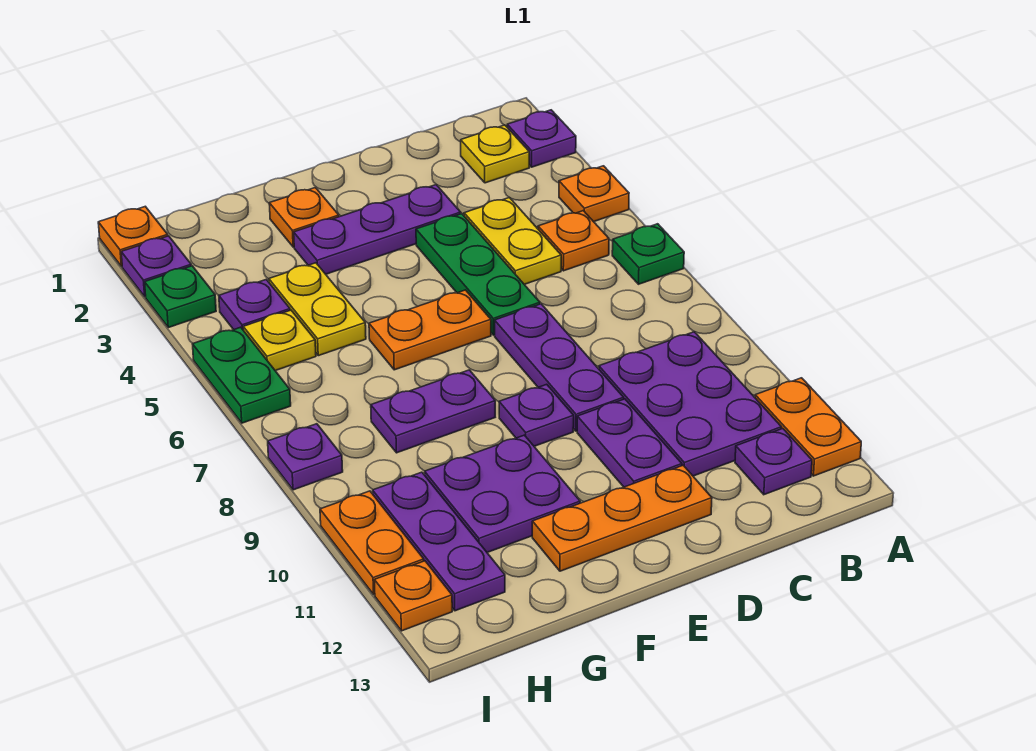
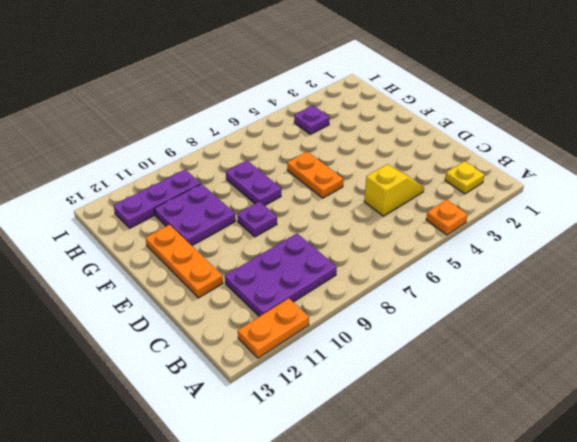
yellow slope C4:C5 level 1 top 5 -> yellow plate C4:C5 level 1
none -> purple plate A2 level 1
none -> green plate A6 level 1
none -> orange plate B5 level 1
none -> purple plate B12 level 1

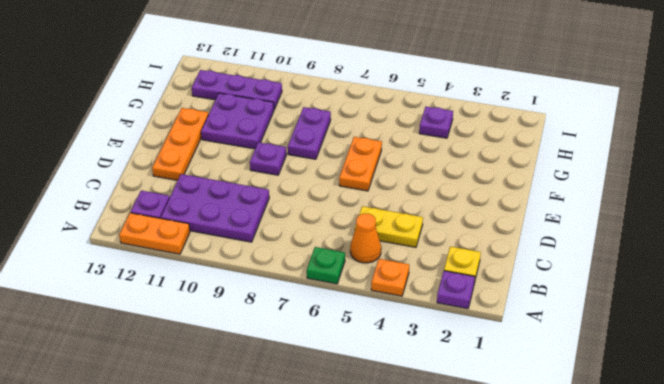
orange cone B5 level 1 -> orange plate B5 level 1
none -> purple plate D3:F3 level 1
none -> green plate D4:D6 level 1
none -> purple plate D7:D9 level 1
none -> purple plate D10:D11 level 1

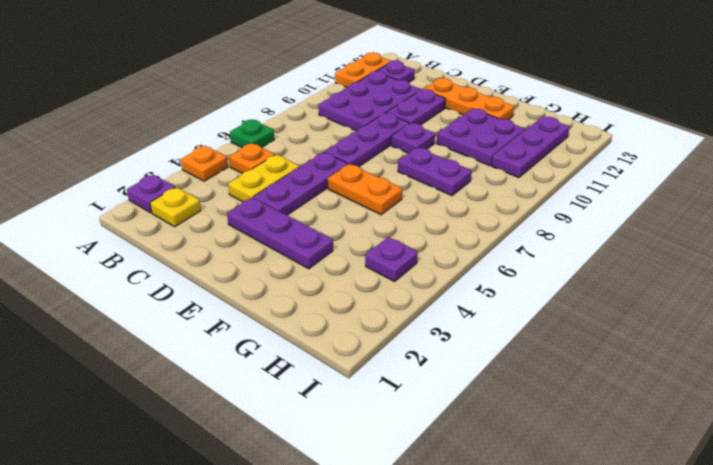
purple plate D4:D6 level 1 -> green plate D4:D6 level 1
none -> orange plate F2 level 1
none -> yellow plate G4:G5 level 1
none -> yellow plate H5 level 1
none -> orange plate I1 level 1

